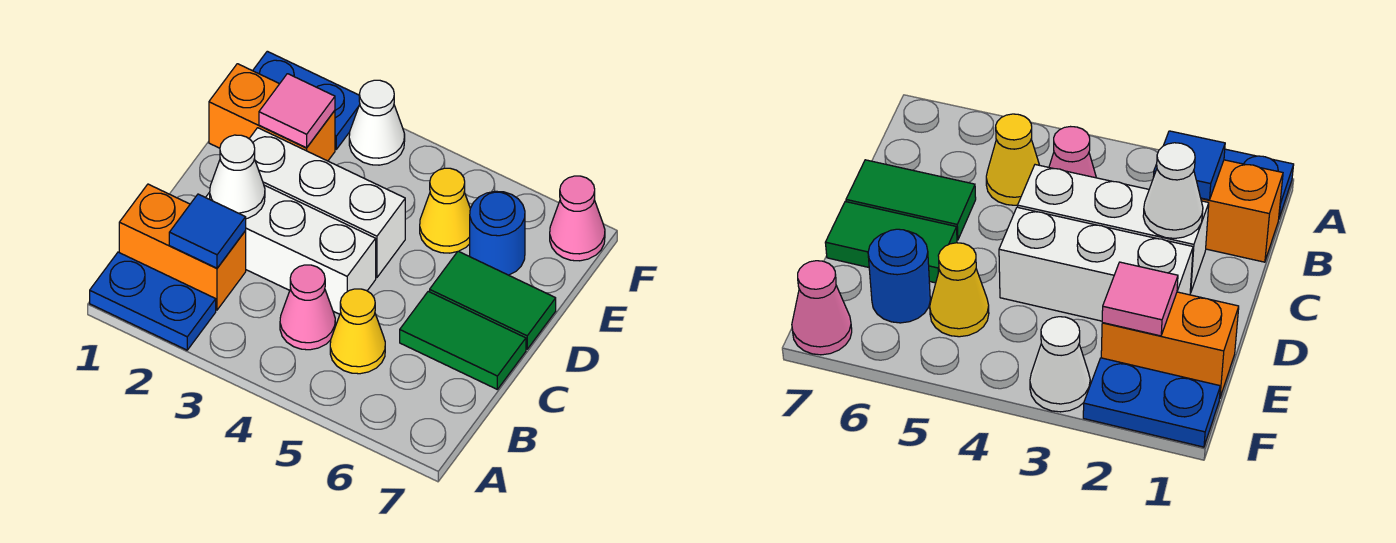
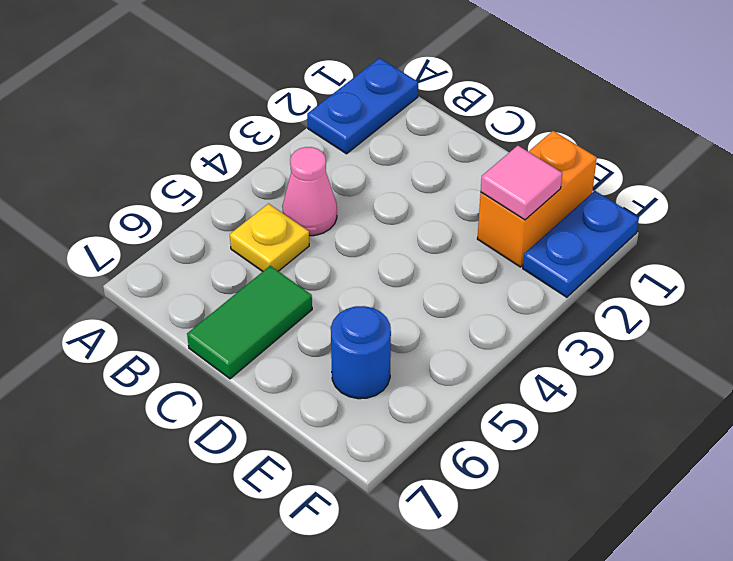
yellow plate B5 level 1 -> yellow cone B5 level 1
none -> orange brick B1:B2 level 1
none -> white brick C2:C4 level 1
none -> white brick D2:D4 level 1

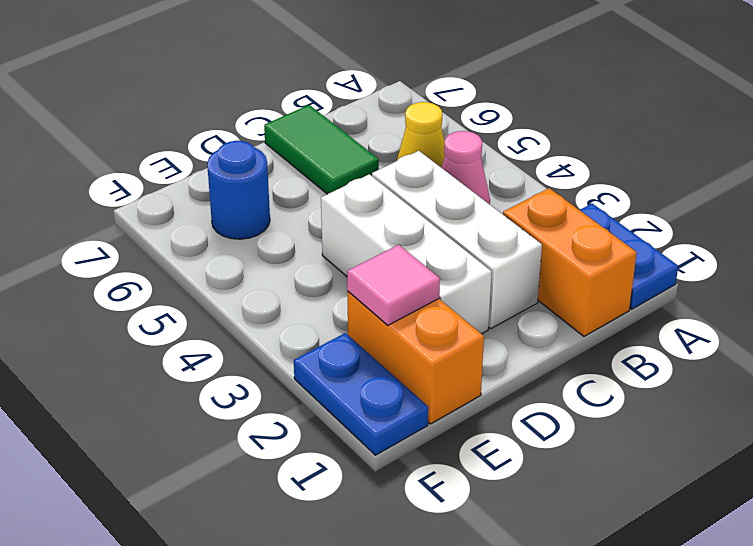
none -> green tile D6:D7 level 1
none -> yellow cone E5 level 1
none -> white cone F3 level 1

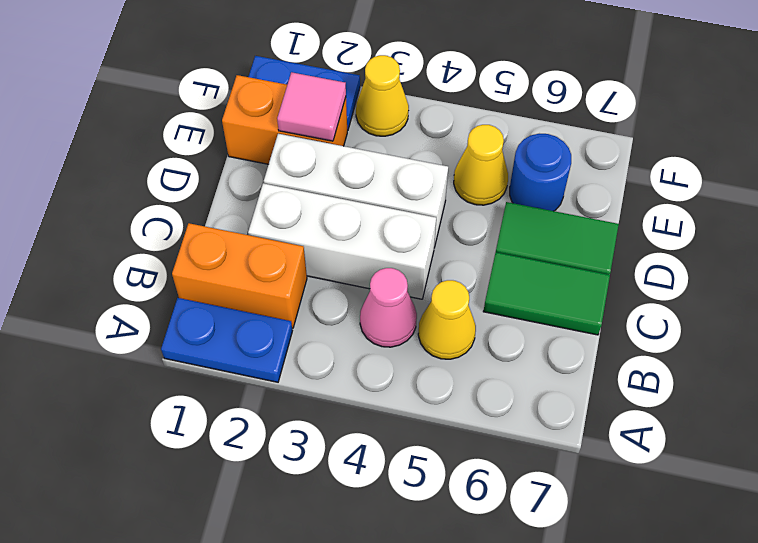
yellow cone F3 level 1 -> white cone F3 level 1
none -> pink cone F7 level 1
none -> blue tile B2 level 2
none -> white cone C2 level 2

